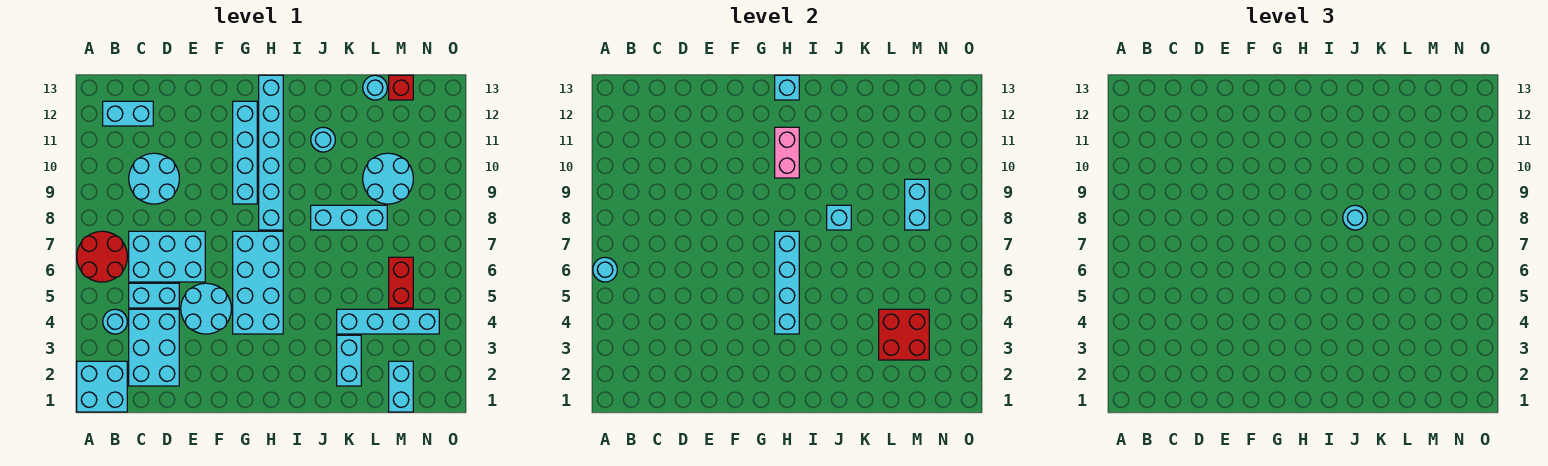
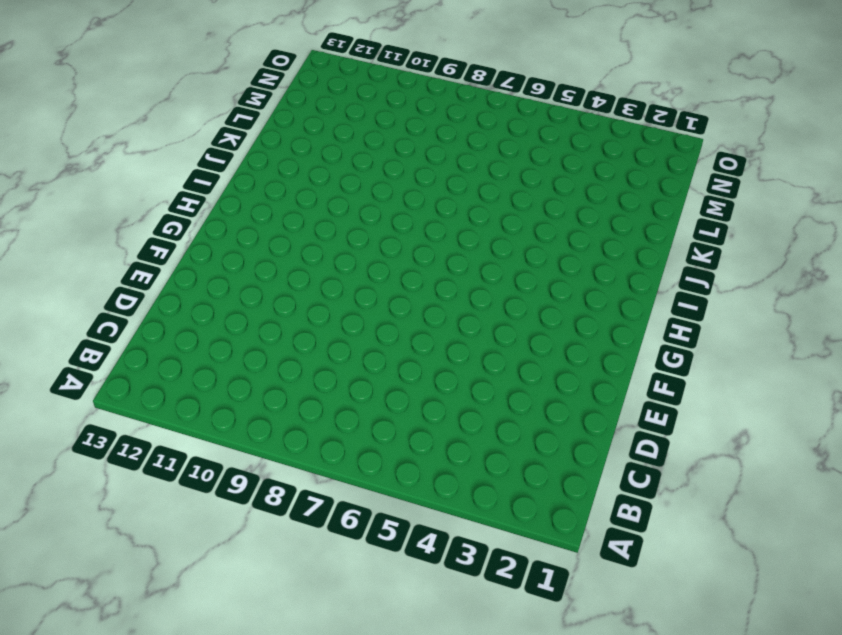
none -> cyan brick A1:B2 level 1
none -> red round brick A6:B7 level 1
none -> cyan round brick B4 level 1

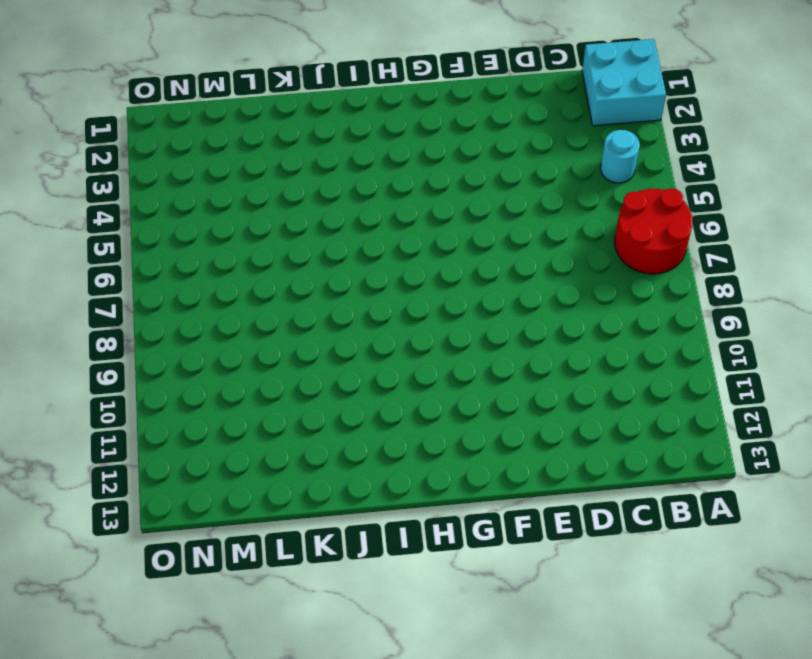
none -> cyan brick B12:C12 level 1
none -> cyan brick C2:D4 level 1
none -> cyan brick C5:D5 level 1

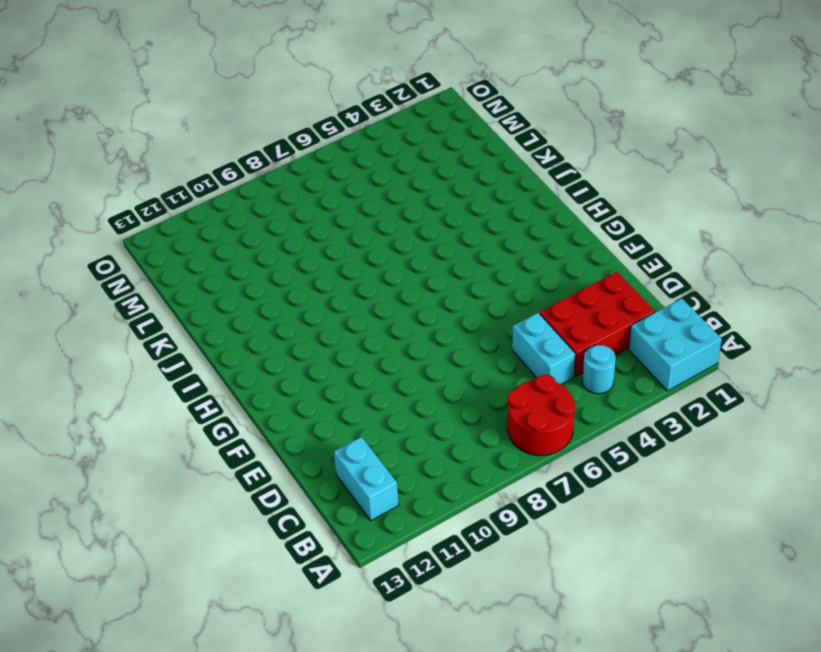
red brick C2:D4 level 1 -> cyan brick C2:D4 level 1
none -> cyan brick C6:E7 level 1
none -> cyan round brick C9:D10 level 1
none -> cyan round brick E4:F5 level 1

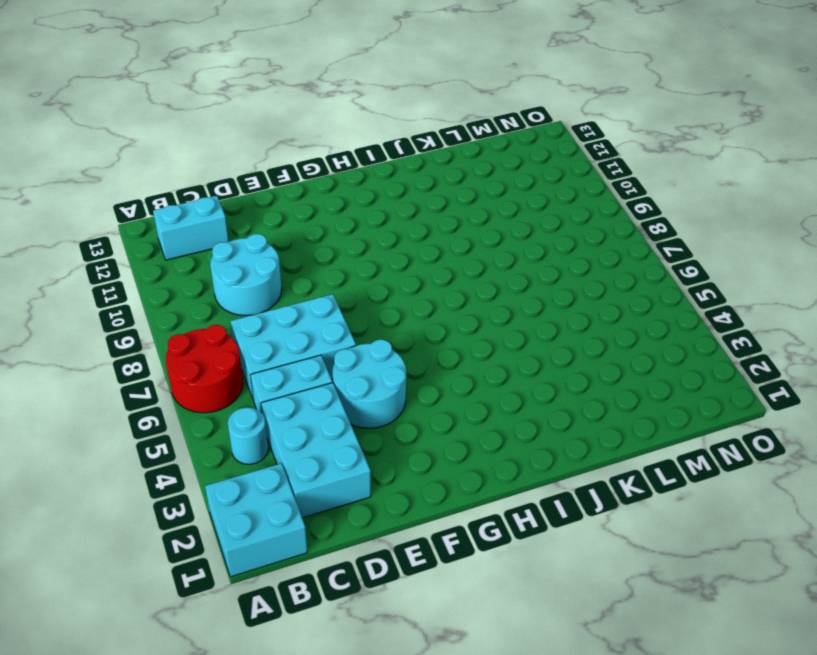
none -> cyan brick G4:H7 level 1
none -> cyan brick G9:G12 level 1
none -> cyan brick H8:H13 level 1

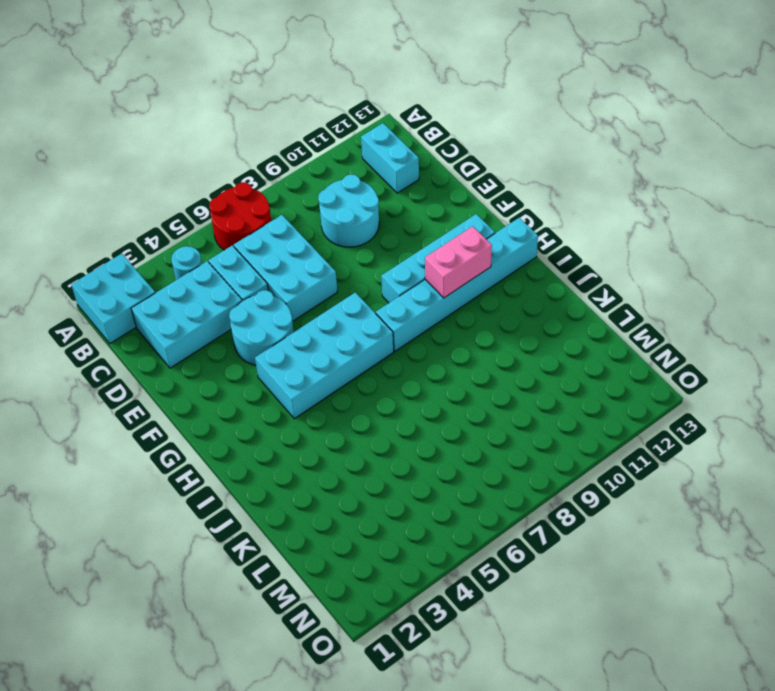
none -> cyan brick J8:L8 level 1
none -> cyan round brick J11 level 1
none -> cyan brick K2:K3 level 1

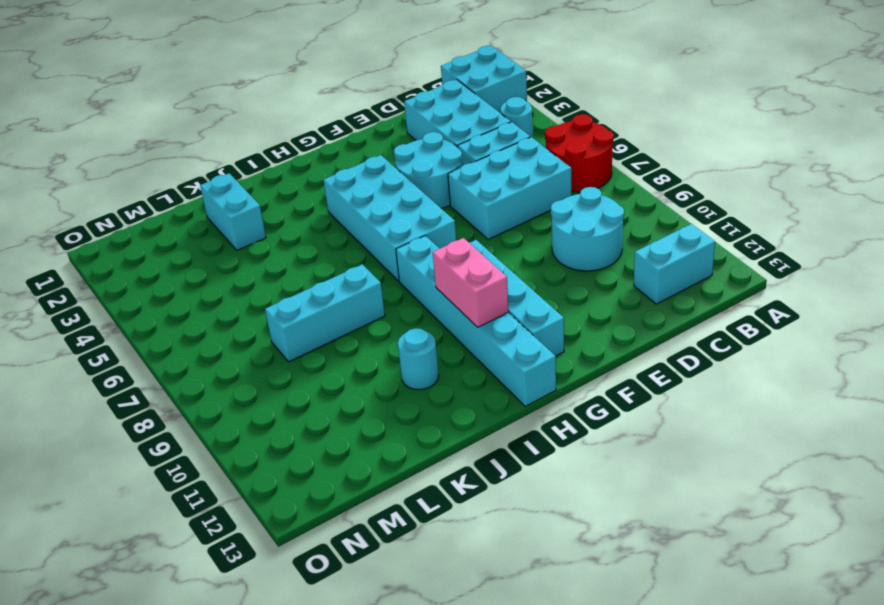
none -> cyan brick K4:N4 level 1
none -> cyan round brick L9:M10 level 1
none -> cyan round brick L13 level 1

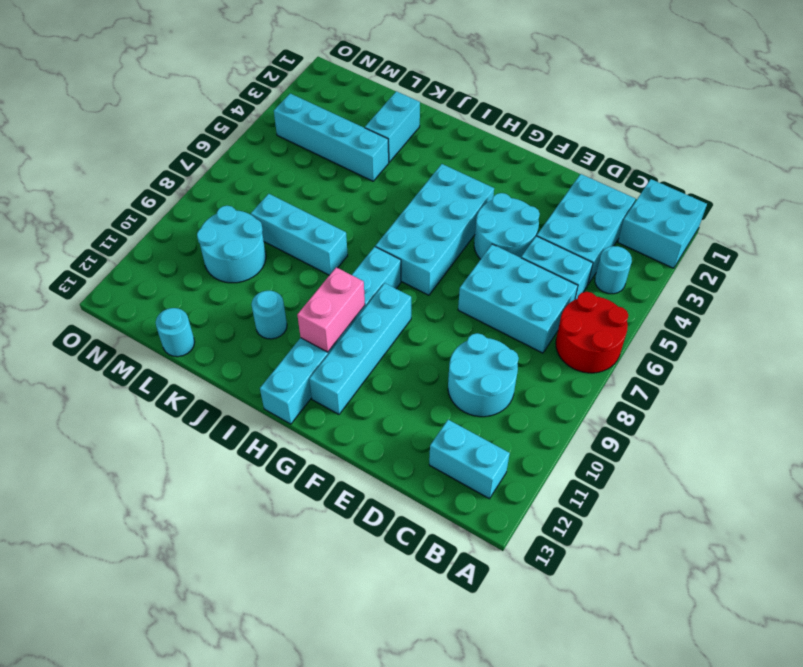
none -> cyan brick M1:M2 level 1
none -> red brick M5:M6 level 1
none -> red brick M13 level 1

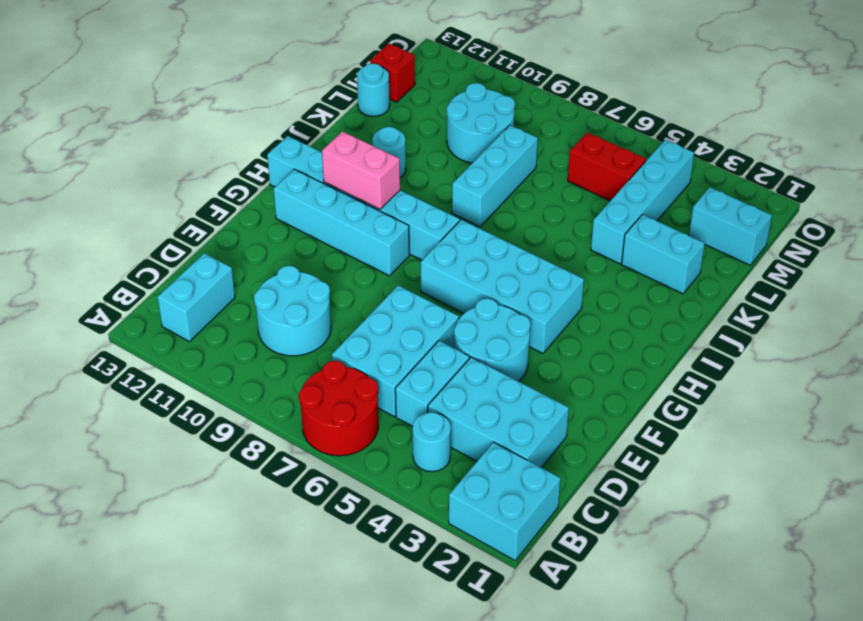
none -> cyan round brick A6 level 2
none -> cyan brick H4:H7 level 2
none -> cyan brick H13 level 2

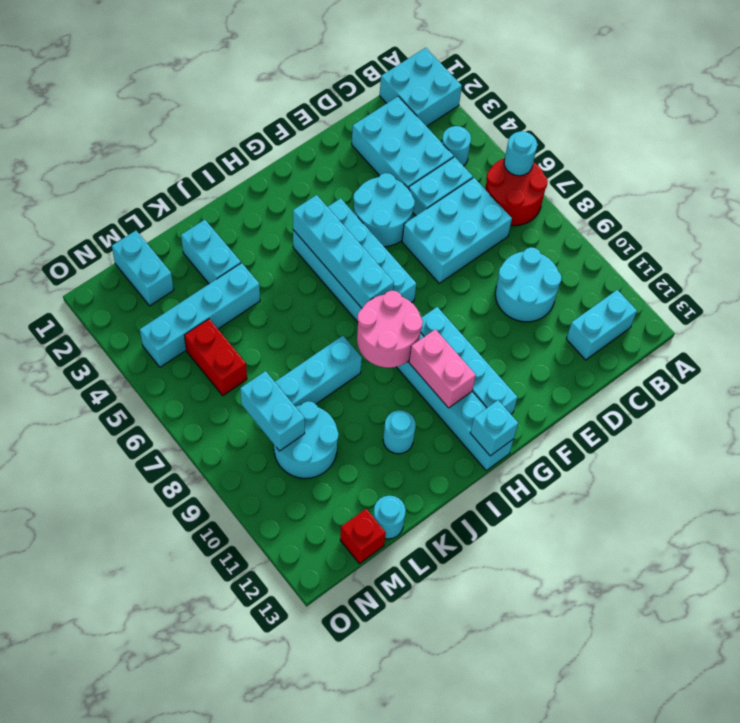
pink round brick H8:I9 level 2 -> none
none -> cyan brick J8 level 2
none -> red brick L3:M4 level 2
none -> cyan round brick J8 level 3

